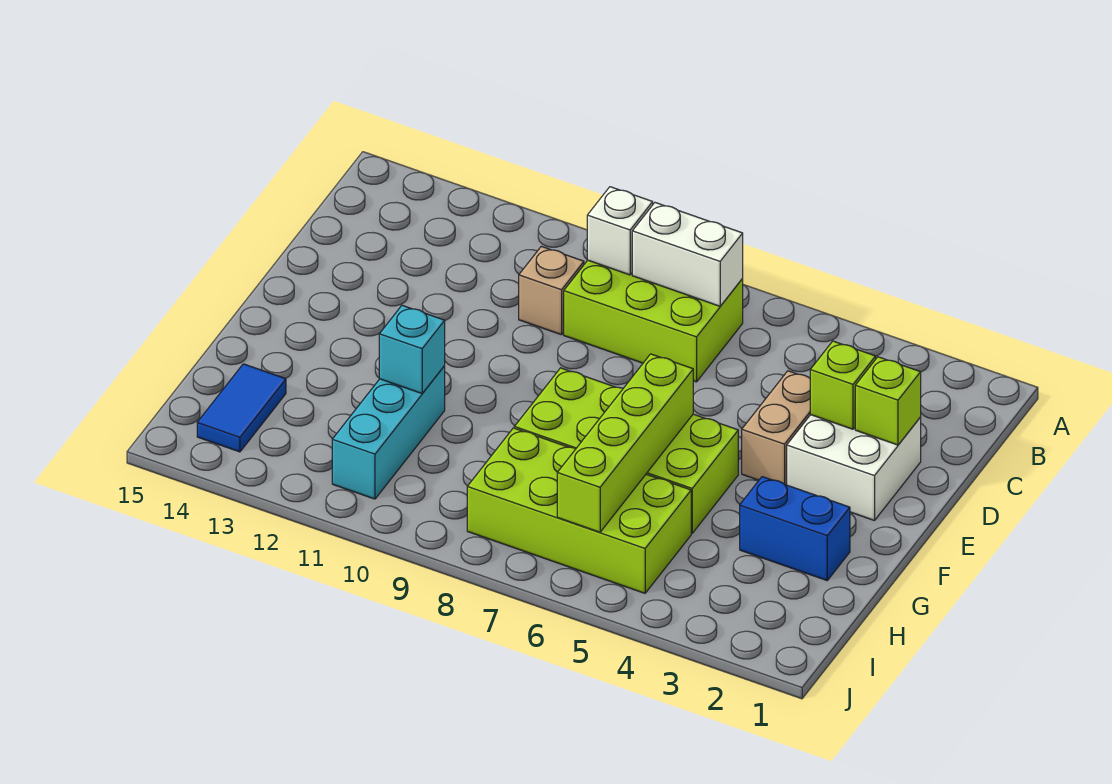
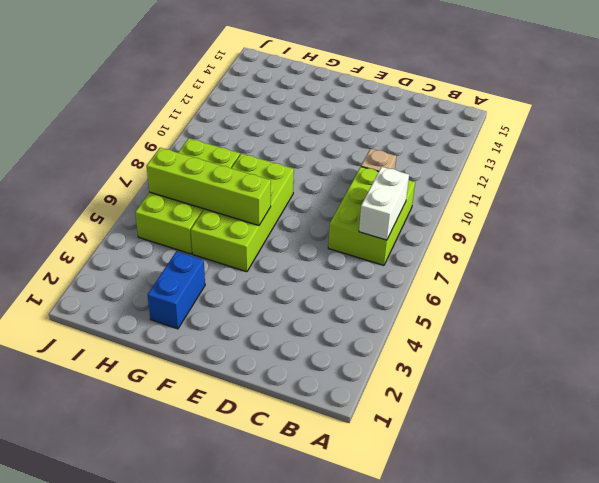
none -> white brick D2:E3 level 1
none -> tan brick D4:E4 level 1
none -> cyan brick G11:I11 level 1

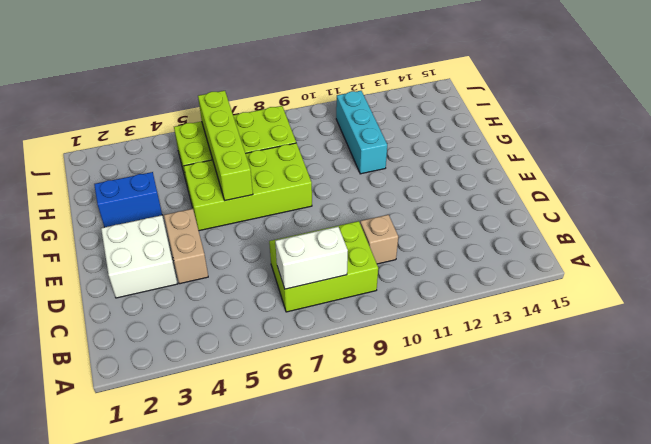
none -> blue tile H14:I14 level 1
none -> white brick B9 level 2
none -> lime brick D2 level 2

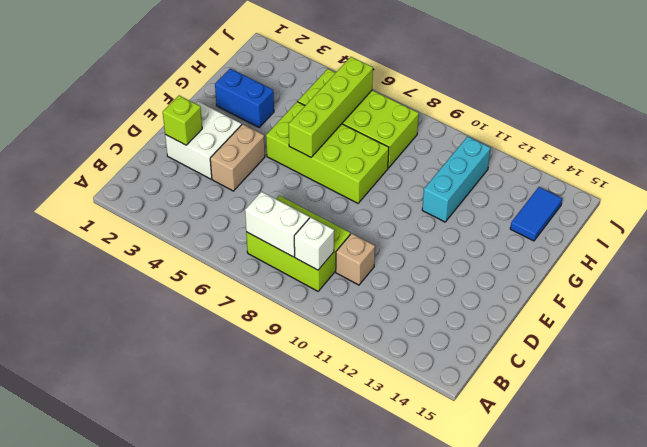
none -> lime brick D3 level 2
none -> cyan brick G11 level 2

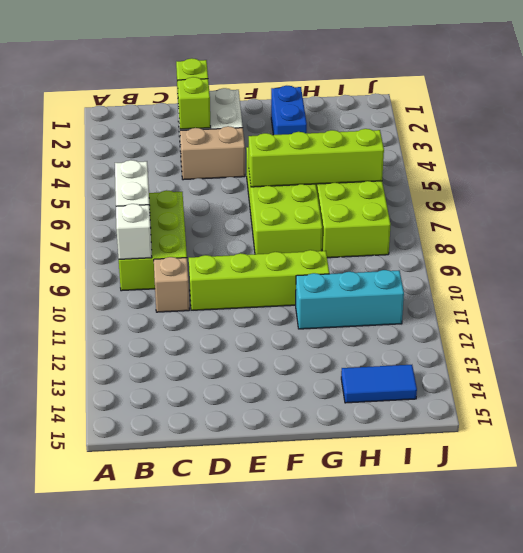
lime brick D10:G10 level 1 -> none
none -> cyan brick G11 level 2

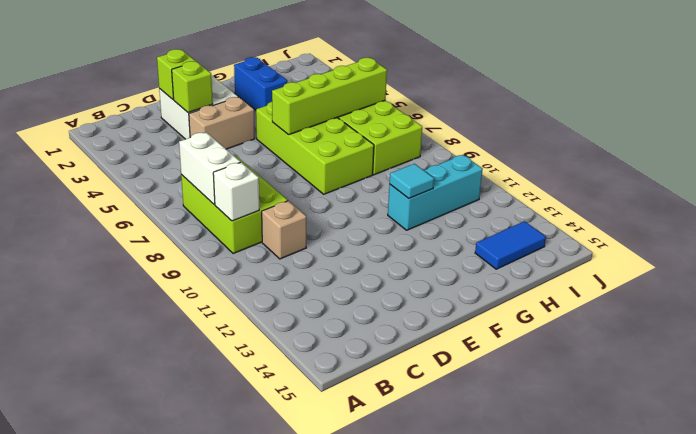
cyan tile G11 level 2 -> cyan brick G11 level 2

